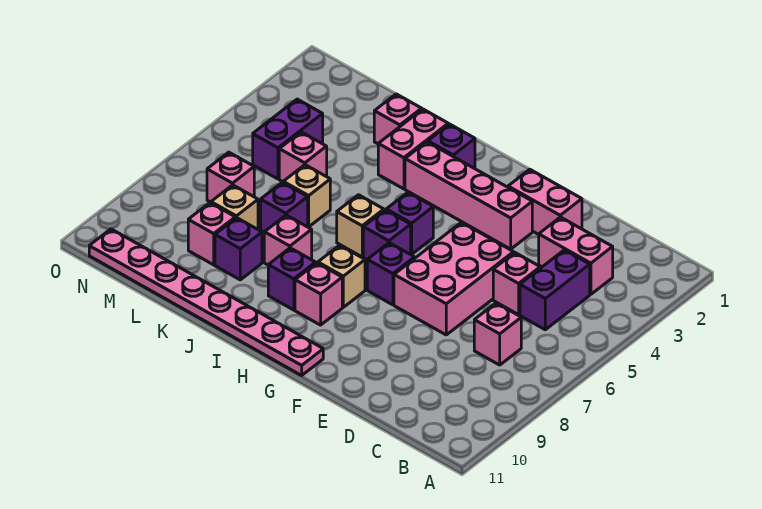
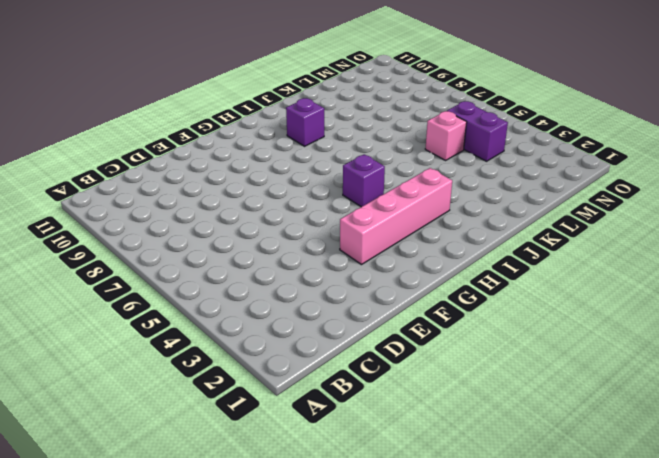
none -> pink brick C3:D3 level 1
none -> purple brick C4:C5 level 1
none -> pink brick C7 level 1

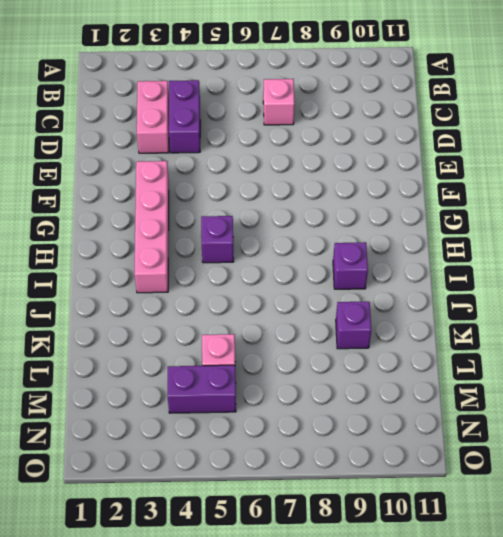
purple brick C4:D4 level 1 -> purple brick C4:C5 level 1
none -> pink brick D5 level 1
none -> pink brick E2:F2 level 1
none -> pink brick E5:F7 level 1

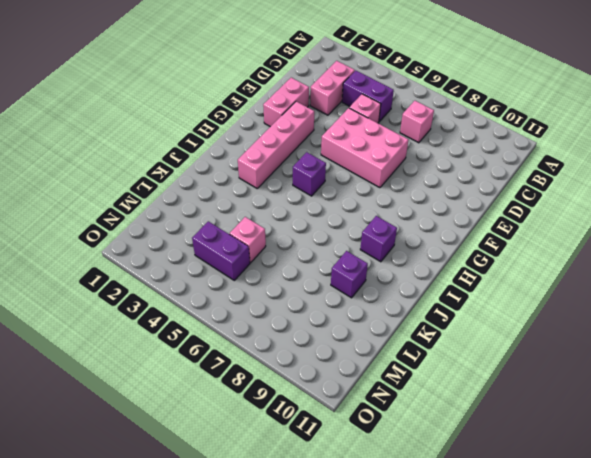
none -> purple brick G7 level 1
none -> pink plate G11:N11 level 1
none -> purple brick H6 level 1

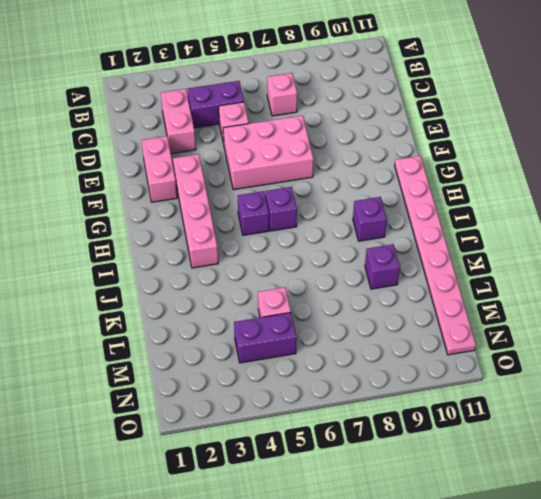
none -> purple brick G7 level 1
none -> tan brick H8 level 1
none -> pink brick H9 level 1

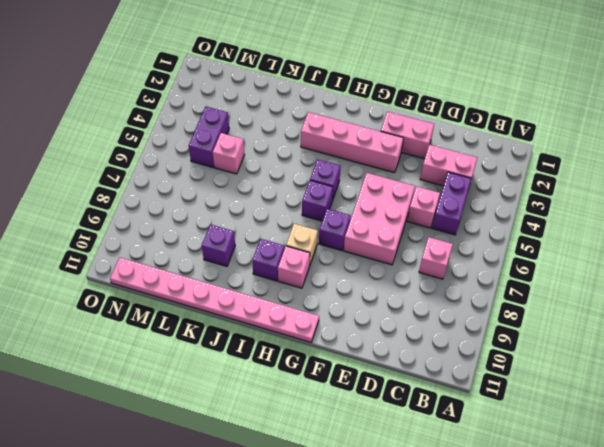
none -> purple brick I2 level 1
none -> tan brick I6 level 1
none -> pink brick J2:J3 level 1

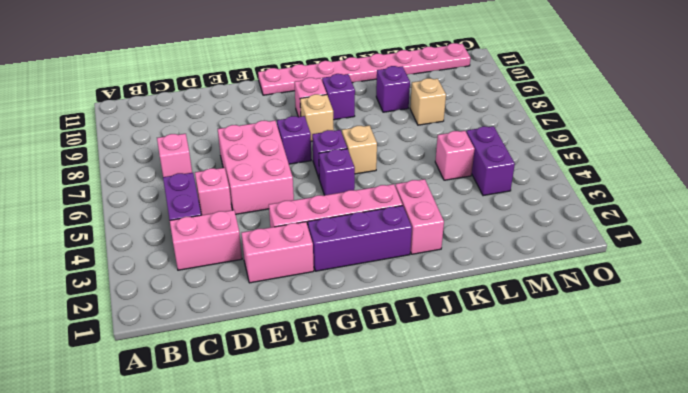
purple brick G2:I2 level 1 -> purple brick I2 level 1
none -> pink brick J8 level 1
none -> pink brick K2 level 1
none -> tan brick K6 level 1

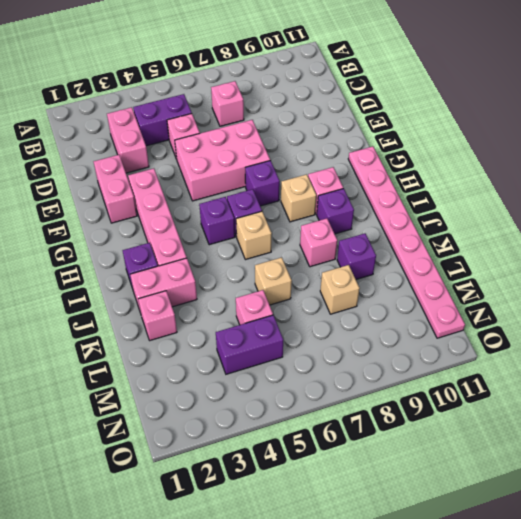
none -> purple brick K7 level 1
none -> pink brick L9 level 1
none -> pink brick M7 level 1

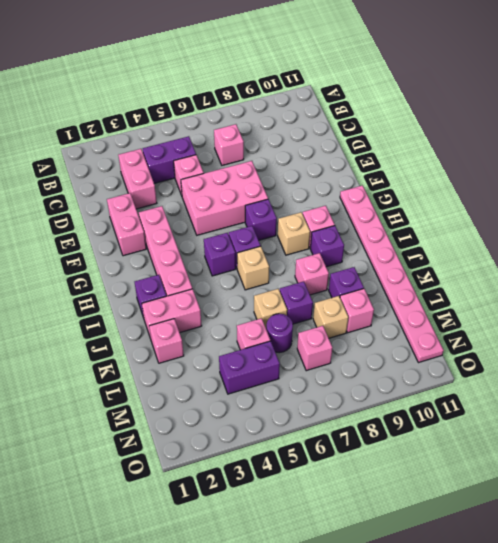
purple round brick L6 level 1 -> none

